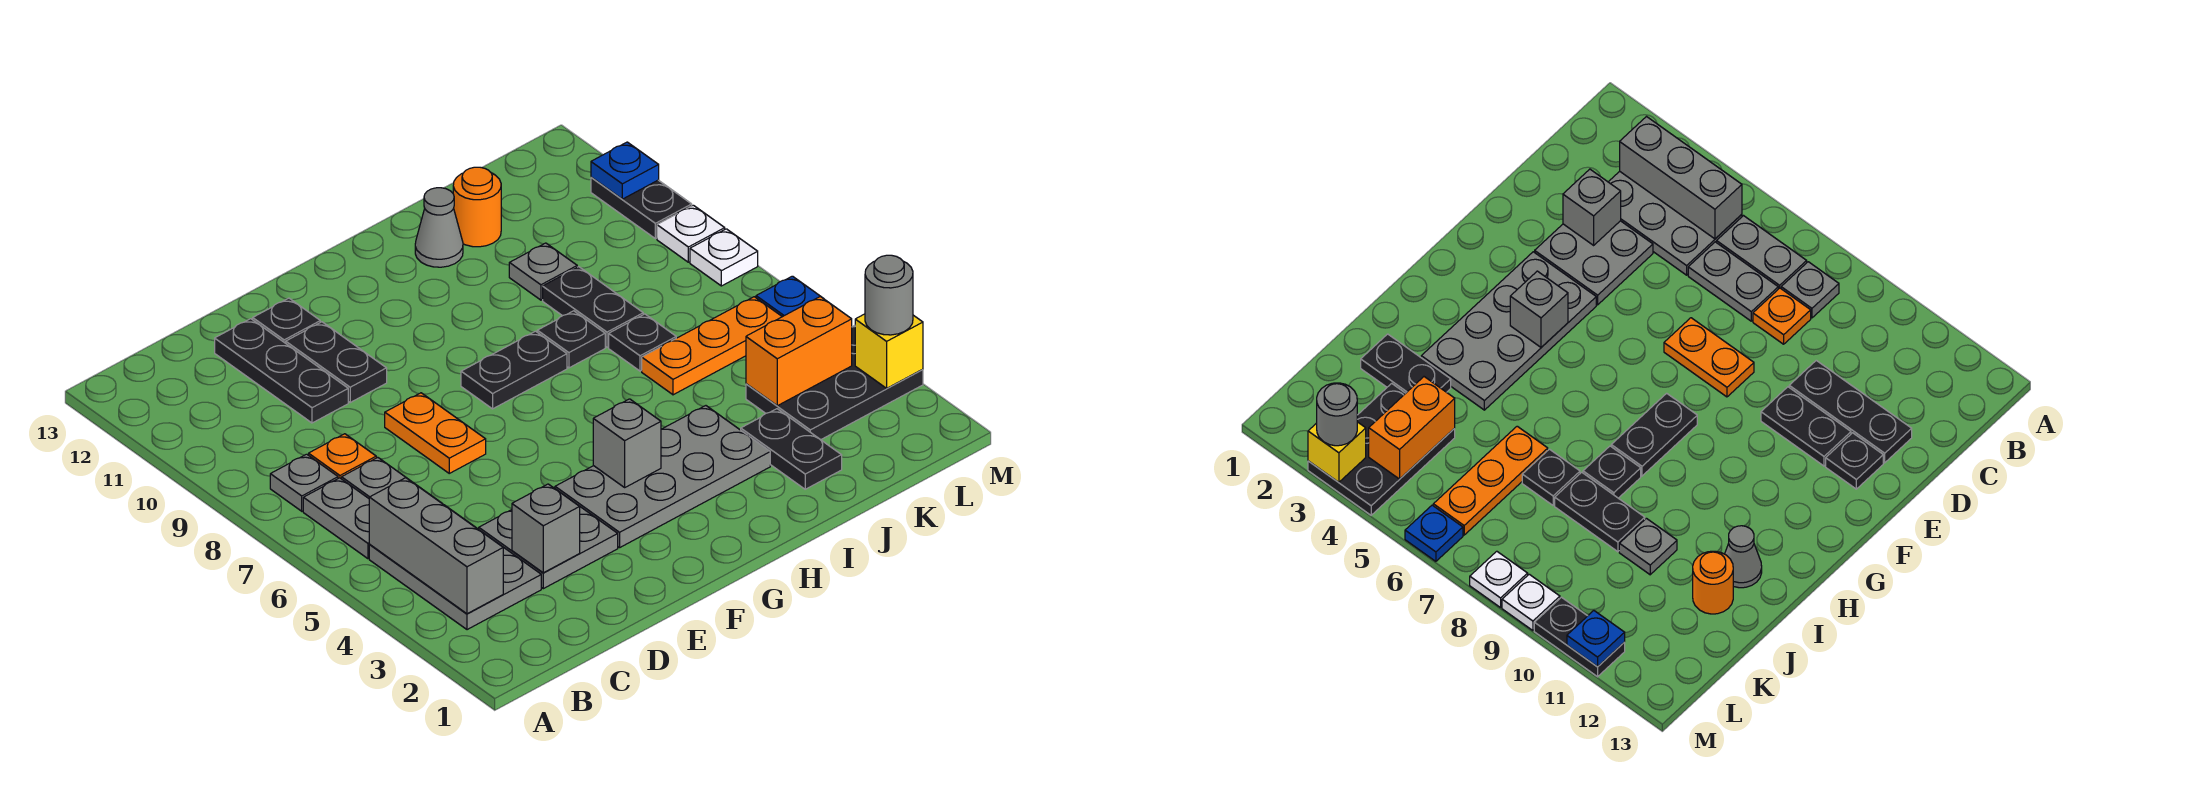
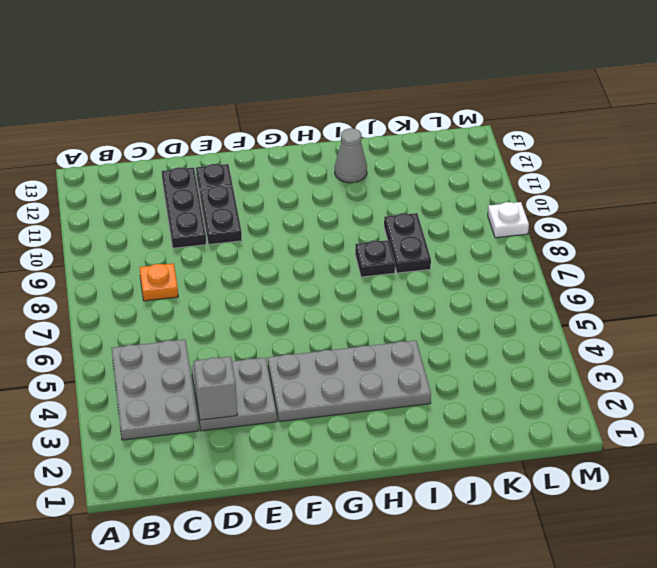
none -> grey plate B6:B7 level 1
none -> grey plate B8 level 1
none -> grey plate C6:C7 level 1
none -> orange plate E7:E8 level 1

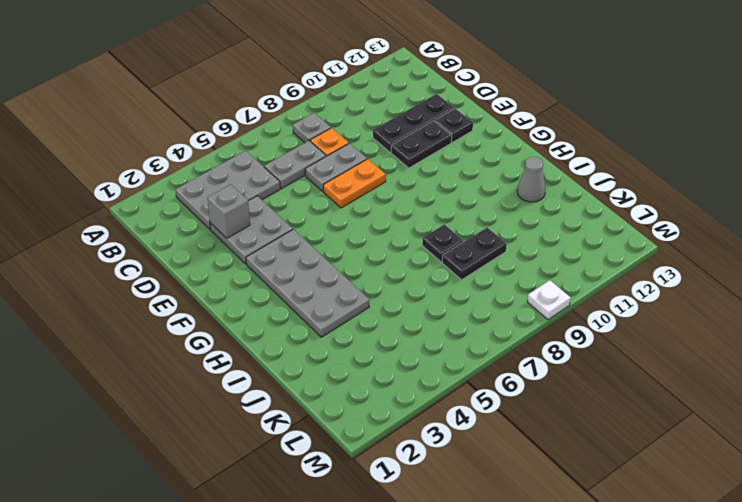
grey plate D7:D8 level 1 -> grey plate B6:B7 level 1
none -> black plate G8:H8 level 1
none -> black plate J2:J3 level 1
none -> orange plate J6:L6 level 1
none -> black plate J7 level 1

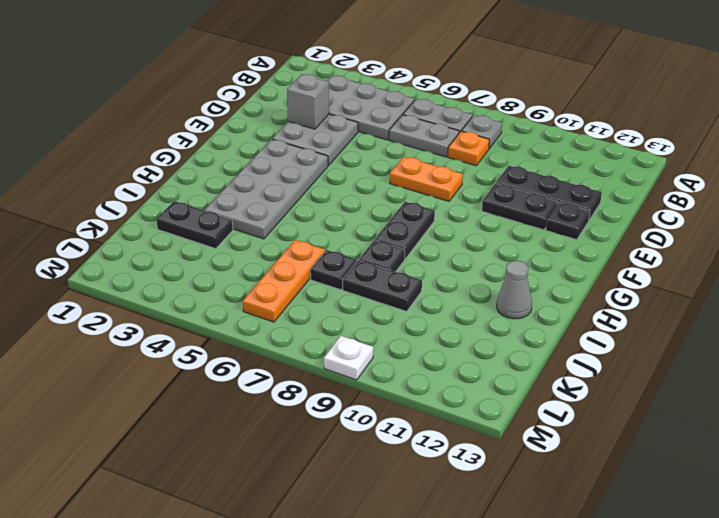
none -> grey plate J10 level 1
none -> orange round brick J12 level 1
none -> black plate K3:M4 level 1
none -> blue plate M6 level 1

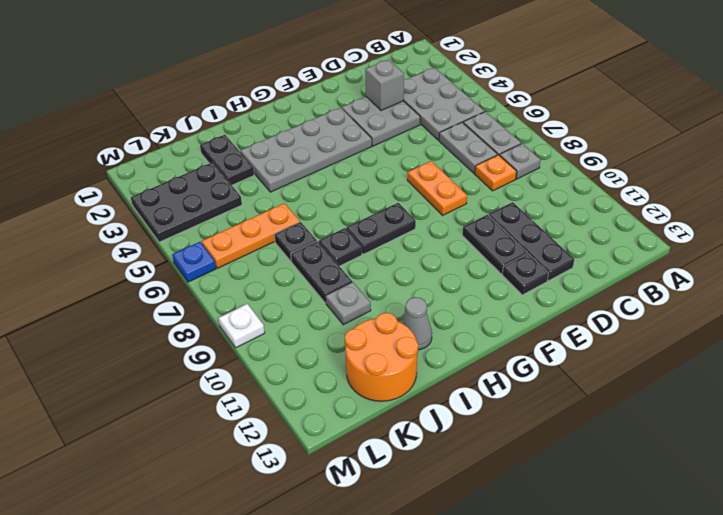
orange round brick J12:K13 level 1 -> orange round brick J12 level 1
none -> white plate M8 level 1
none -> black plate M10:M11 level 1
none -> grey brick B3:B5 level 2
none -> grey brick G4 level 2

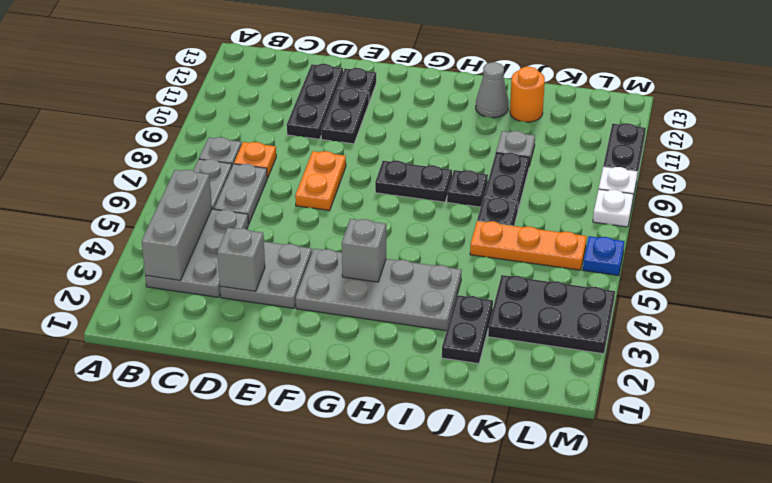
none -> orange brick K4:L4 level 2
none -> yellow brick M3 level 2
none -> blue plate M11 level 2
none -> grey round brick M3 level 3

